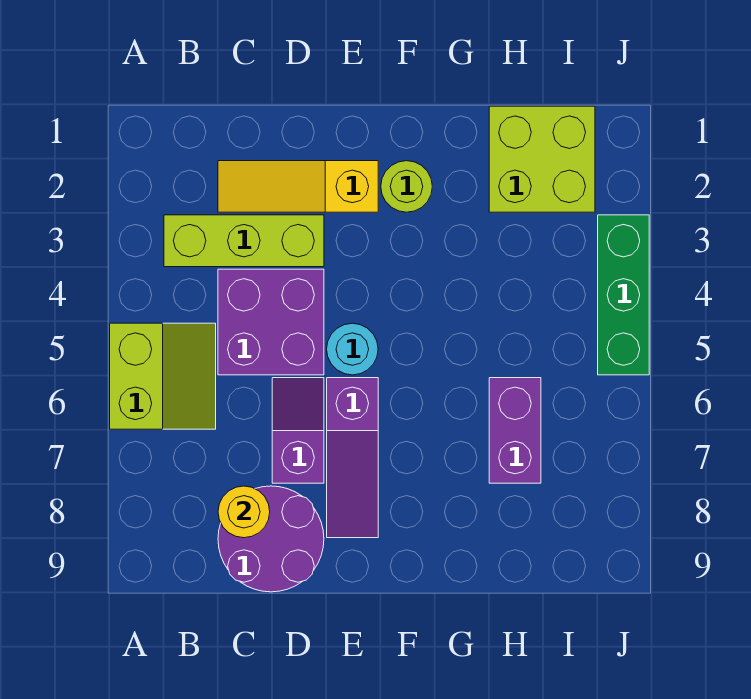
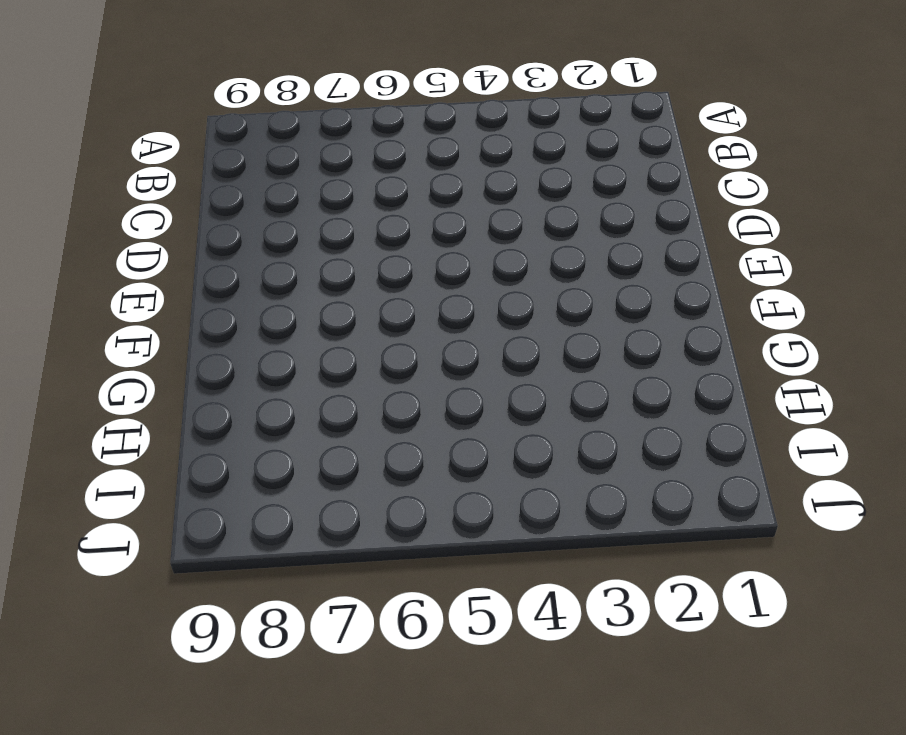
none -> lime slope A5:B6 level 1 top A
none -> lime brick B3:D3 level 1
none -> yellow slope C2:E2 level 1 top E

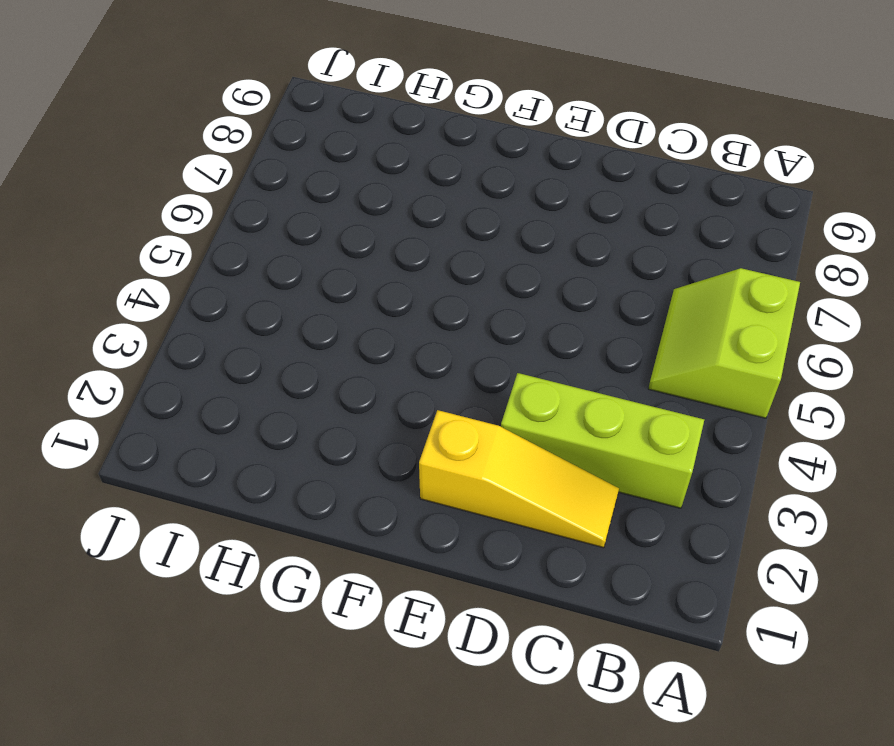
none -> purple brick C4:D5 level 1
none -> purple round brick C8:D9 level 1
none -> purple slope D6:D7 level 1 top 7

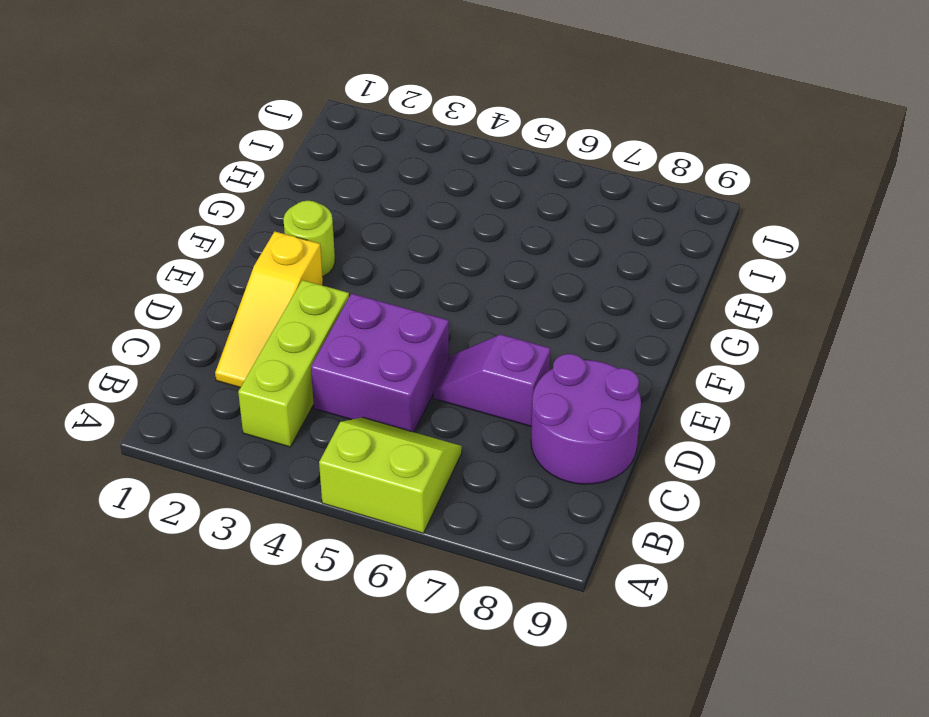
none -> cyan round brick E5 level 1
none -> purple slope E6:E8 level 1 top 6
none -> lime brick H1:I2 level 1

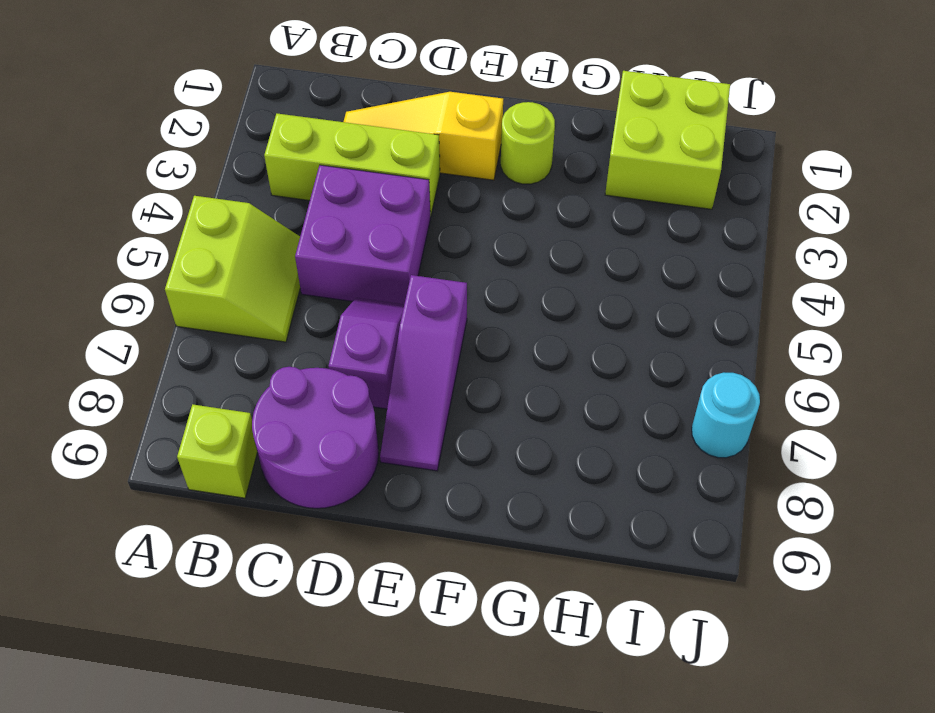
lime brick B9 level 1 -> none
cyan round brick J7 level 1 -> cyan round brick E5 level 1
none -> purple brick H6:H7 level 1
none -> green brick J3:J5 level 1
none -> yellow round brick C8 level 2

